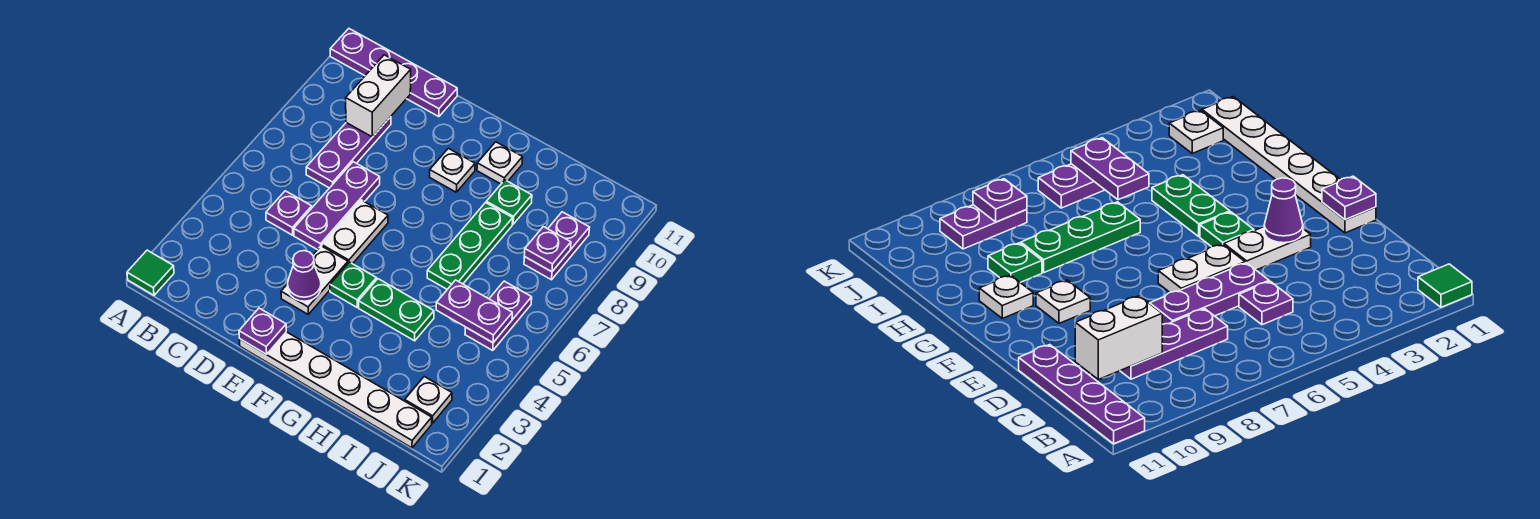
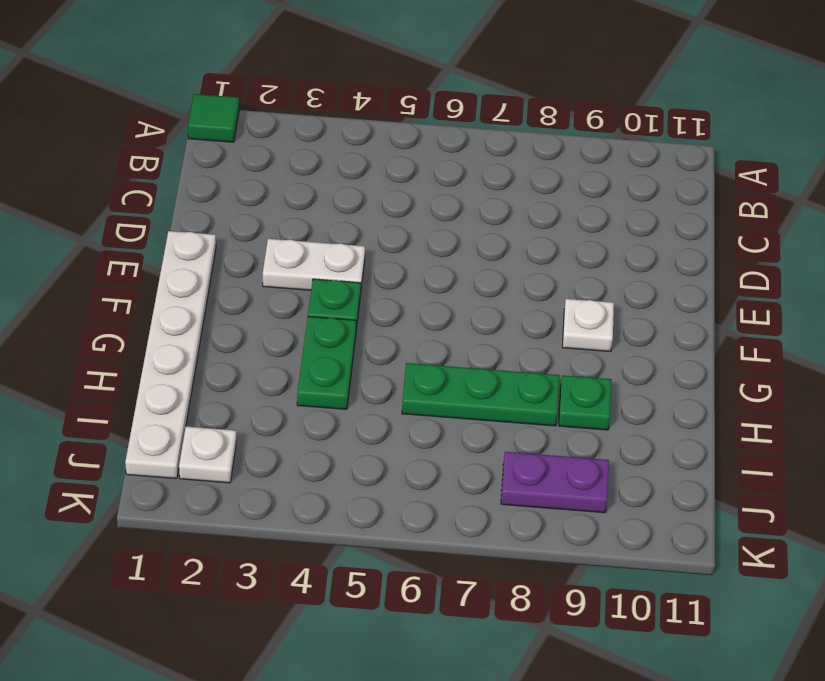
none -> purple plate A11:D11 level 1
none -> purple plate C5 level 1
none -> purple plate C7:C9 level 1

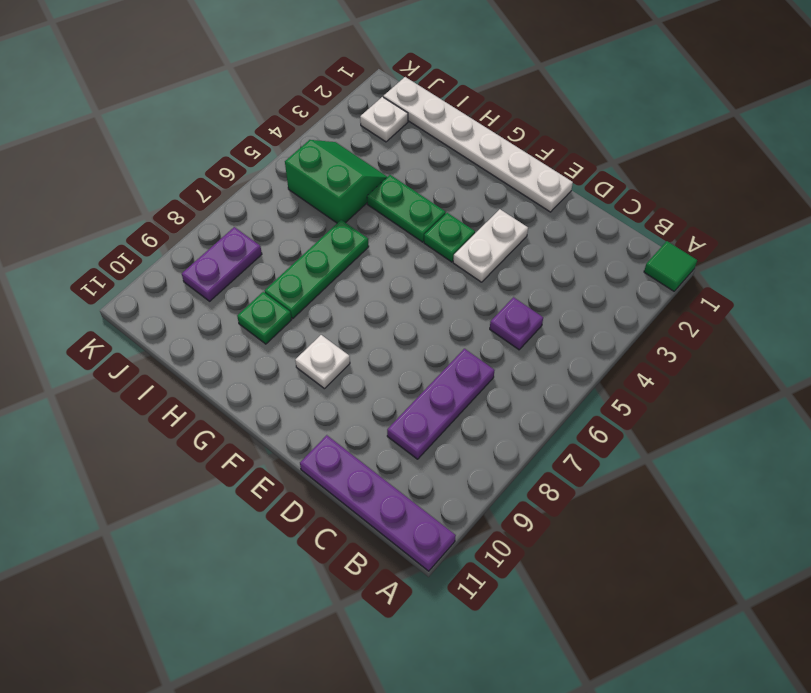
green slope I4:J5 level 1 top 5 -> purple plate J5:J6 level 1
none -> purple plate D5:D7 level 1
none -> white plate E5:E6 level 1
none -> white plate G10 level 1

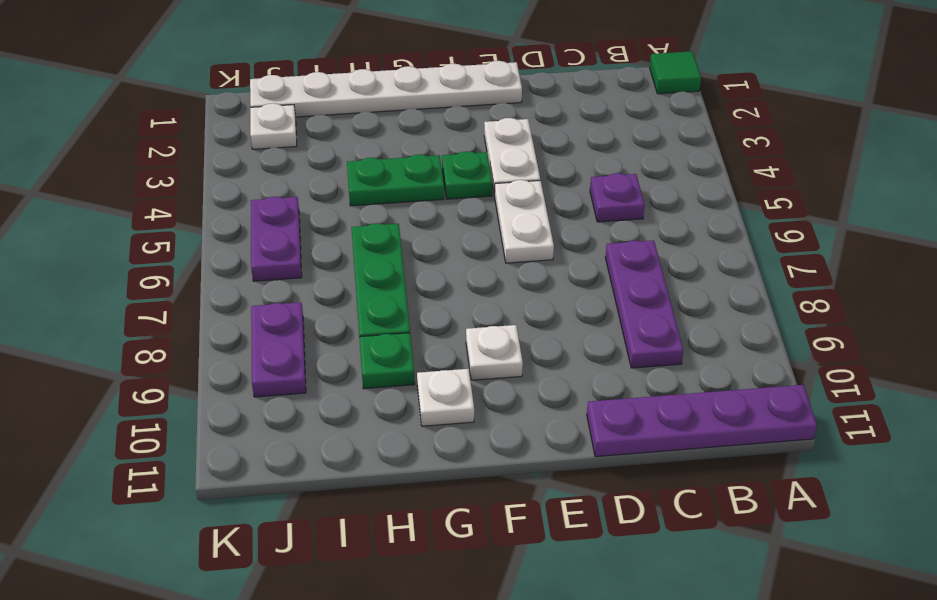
none -> purple plate D5:D7 level 1
none -> white brick C9:C10 level 2
none -> purple plate E1 level 2

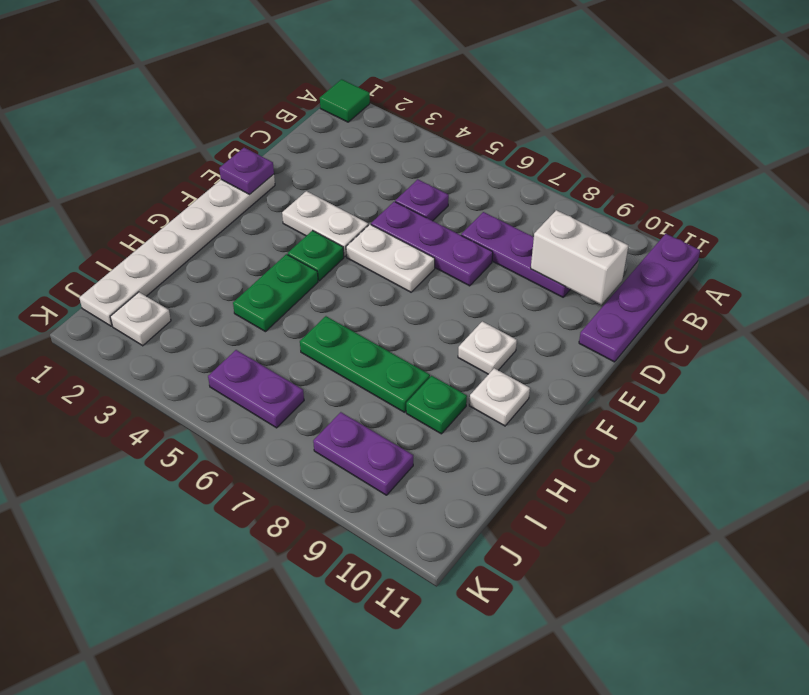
none -> purple cone E3 level 2
none -> purple plate I5:J5 level 2
none -> purple plate J8 level 2

